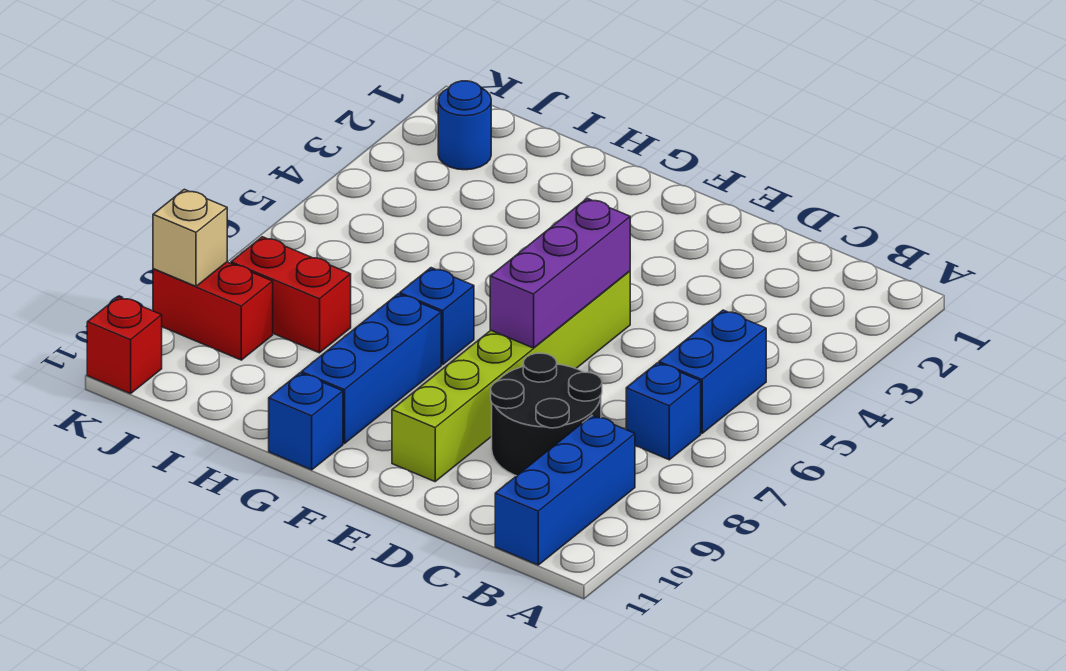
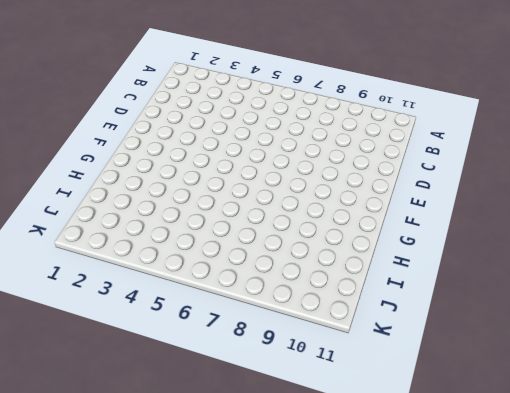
none -> blue brick B5:B6 level 1
none -> blue brick B7 level 1
none -> blue brick B9:B11 level 1

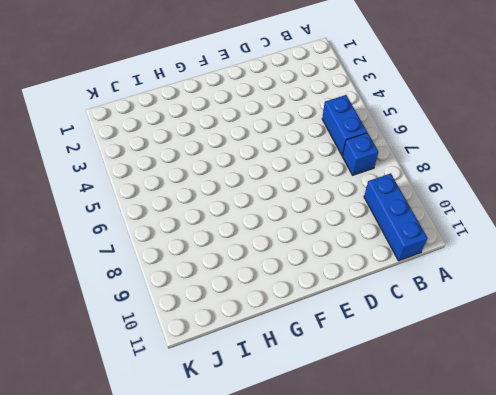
none -> black round brick C8:D9 level 1
none -> lime brick E5:E10 level 1
none -> blue brick G7 level 1

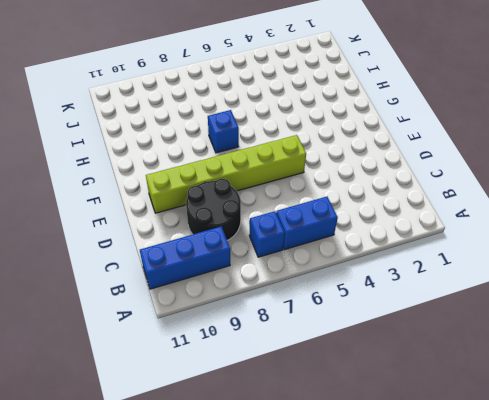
none -> blue brick G8:G10 level 1
none -> blue brick G11 level 1
none -> red brick I8:J8 level 1

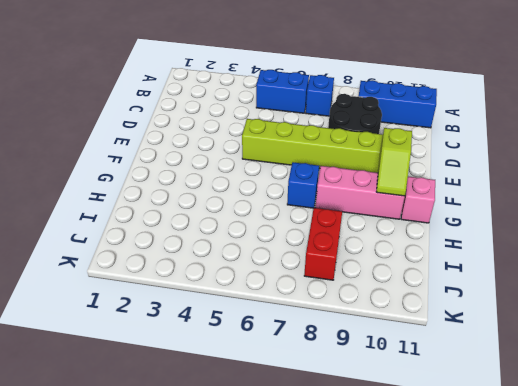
lime slope F10:G10 level 2 top F -> none
pink brick G8:G10 level 1 -> blue brick G8:G10 level 1
pink brick G11 level 1 -> blue brick G11 level 1
none -> blue round brick J2 level 1
none -> red brick J9:K9 level 1
none -> red brick K11 level 1

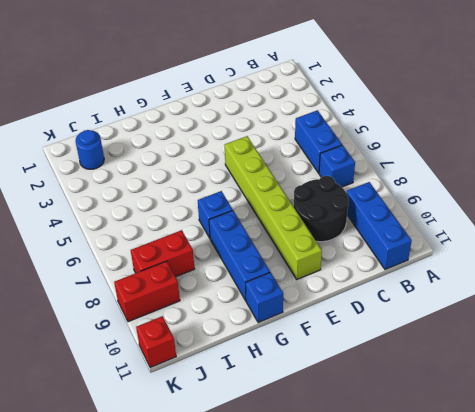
none -> purple brick E5:E7 level 2
none -> tan brick K9 level 2

